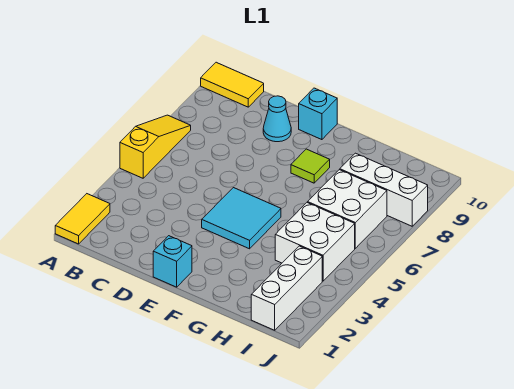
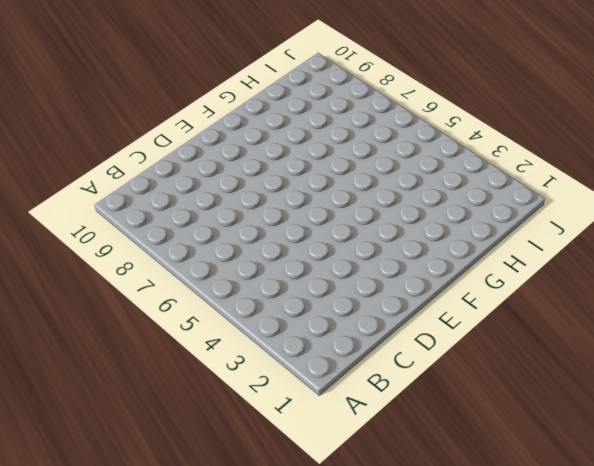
none -> yellow tile A1:A2 level 1
none -> yellow slope A5:A7 level 1 top 5
none -> yellow tile A10:B10 level 1

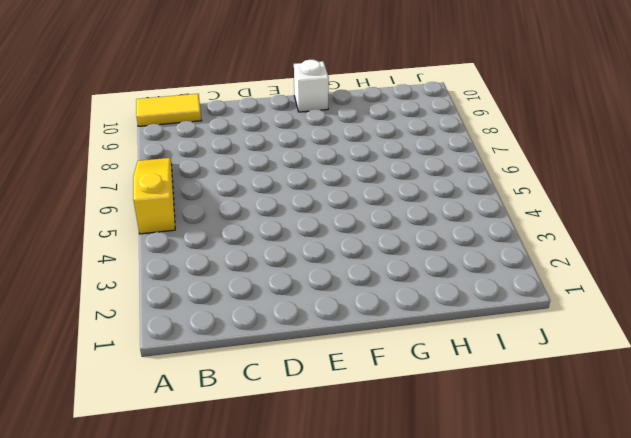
white brick F10 level 1 -> none
none -> yellow tile A1:A2 level 1
none -> cyan cone D9 level 1
none -> cyan brick E1 level 1

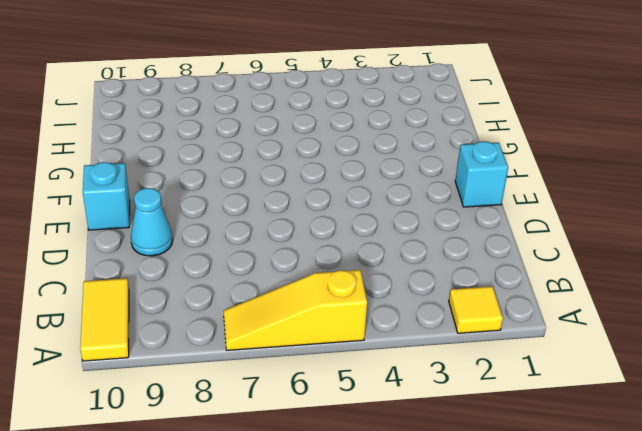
yellow tile A2 level 1 -> yellow tile A1:A2 level 1
none -> cyan tile E4:F5 level 1
none -> lime tile F8 level 1
none -> white brick H4:I5 level 1

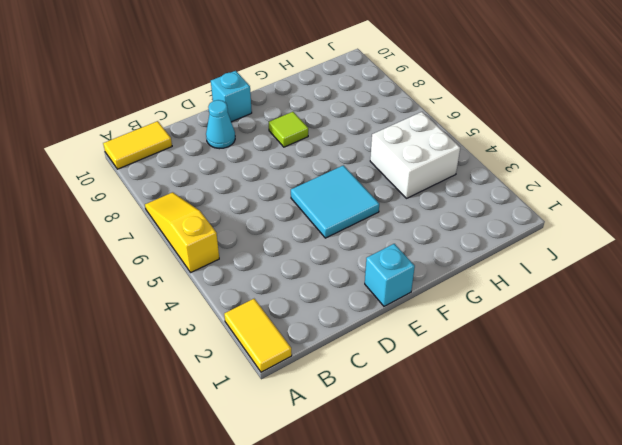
none -> white brick H6:I7 level 1
none -> white brick H8:J8 level 1
none -> white brick I1:I3 level 1

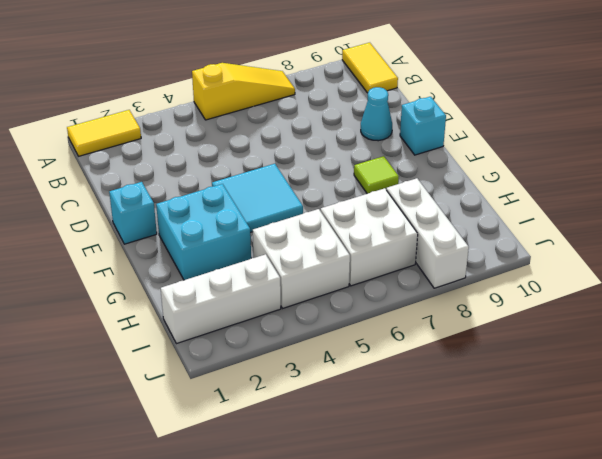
cyan brick F2:G3 level 1 -> none

